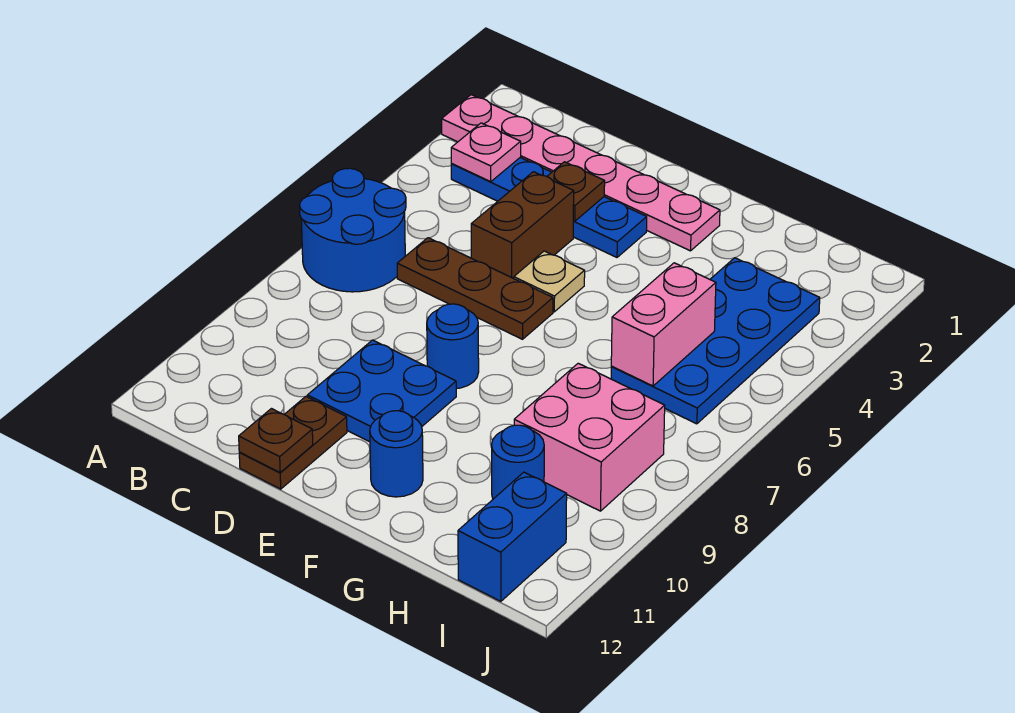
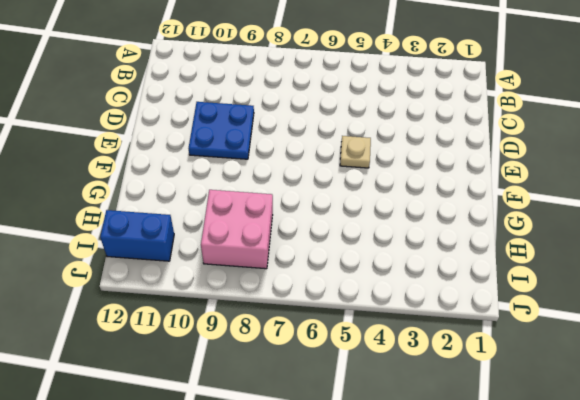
none -> pink plate A2:F2 level 1
none -> blue round brick A6:B7 level 1
none -> blue plate B3:E3 level 1

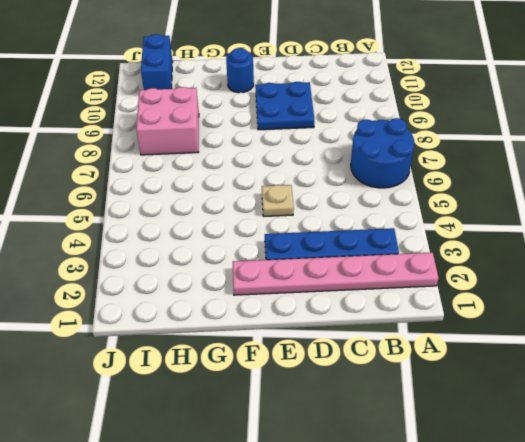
none -> brown plate C6:E6 level 1
none -> brown brick D4:D5 level 1
none -> brown plate D11:D12 level 1

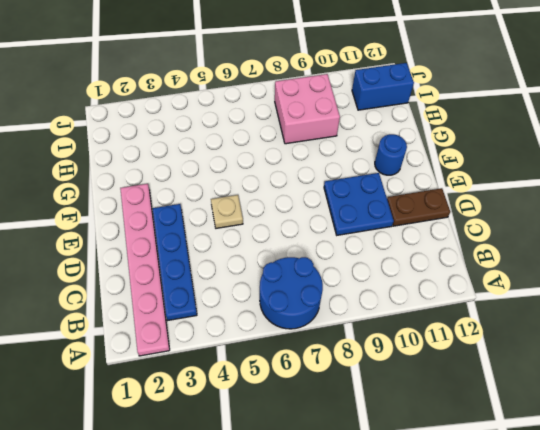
none -> brown plate C6:E6 level 1
none -> brown brick D4:D5 level 1
none -> blue round brick E8 level 1

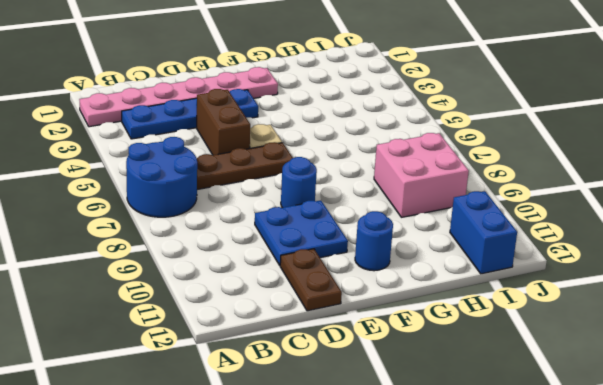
none -> blue plate H3:I6 level 1
none -> blue round brick H10 level 1
none -> pink plate B3 level 2

